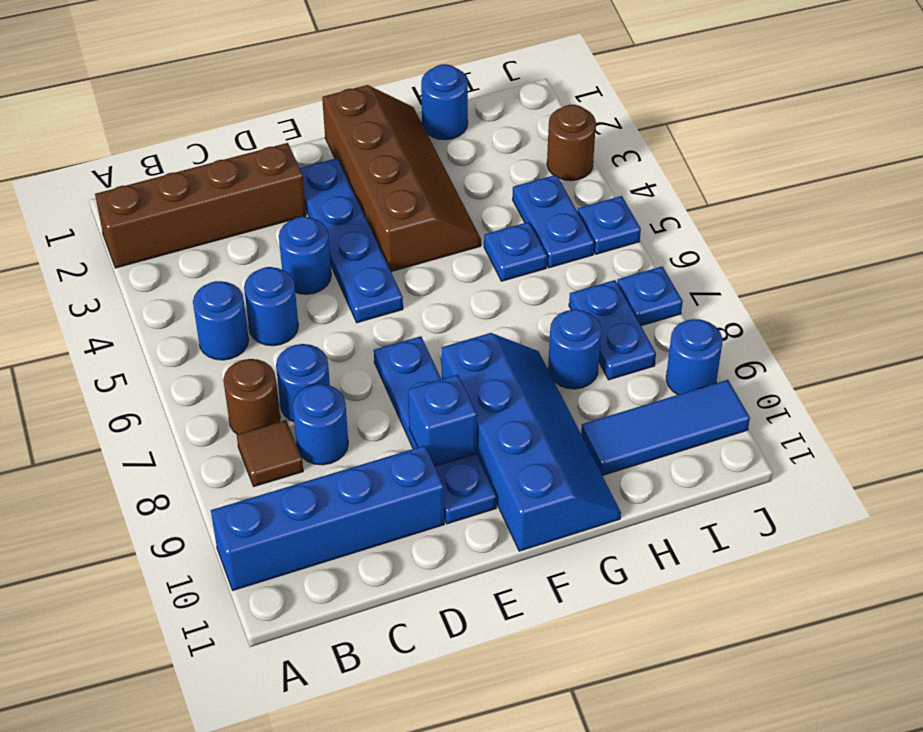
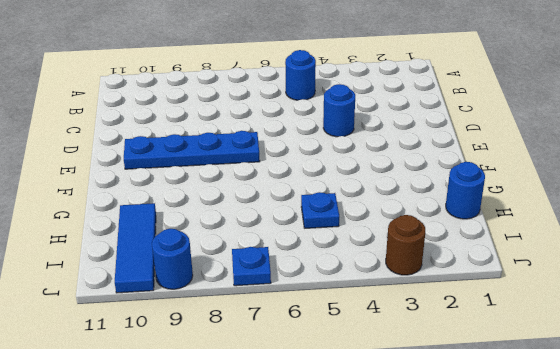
none -> brown brick A2:D2 level 1
none -> blue brick A10:D10 level 1
none -> brown round brick B7 level 1

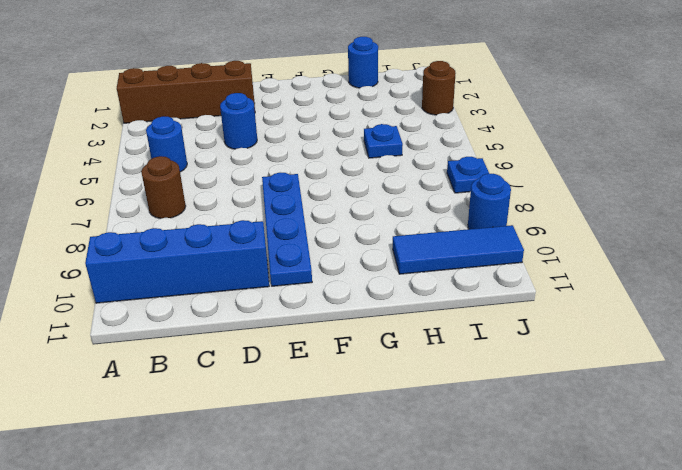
none -> brown tile B8 level 1
none -> blue round brick C5 level 1
none -> blue round brick C7 level 1

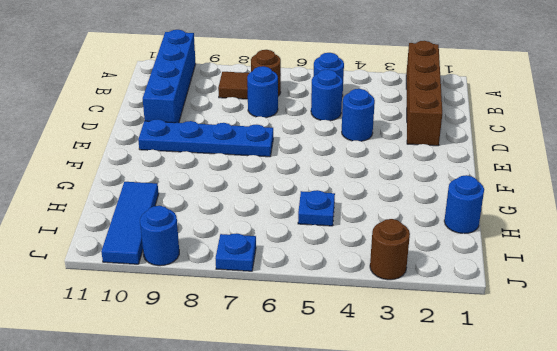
none -> blue round brick C8 level 1
none -> blue plate E2:E5 level 1
none -> brown slope F1:G4 level 1 top F

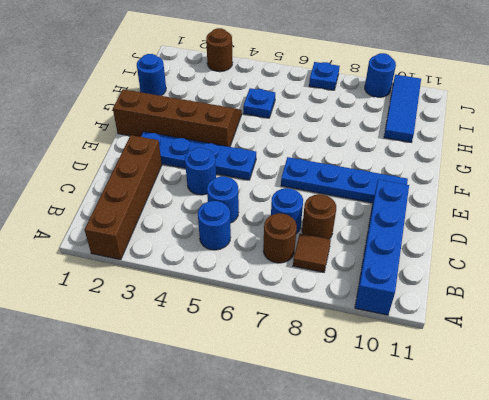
brown round brick C8 level 1 -> blue round brick C8 level 1
none -> blue slope F8:G11 level 1 top F
none -> blue round brick H8 level 1
none -> blue plate I4:I5 level 1

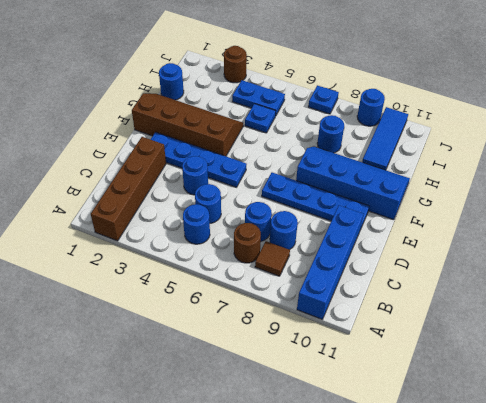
none -> blue plate I7:I8 level 1
none -> blue plate J5 level 1
none -> blue brick E9 level 2

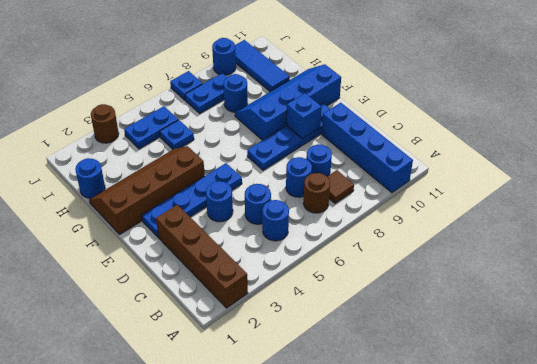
none -> blue plate J5 level 1

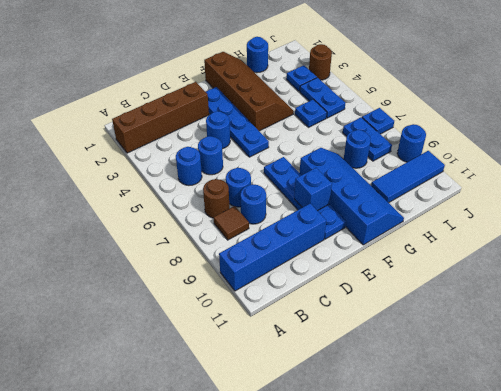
blue plate I3 level 1 -> blue plate J5 level 1

